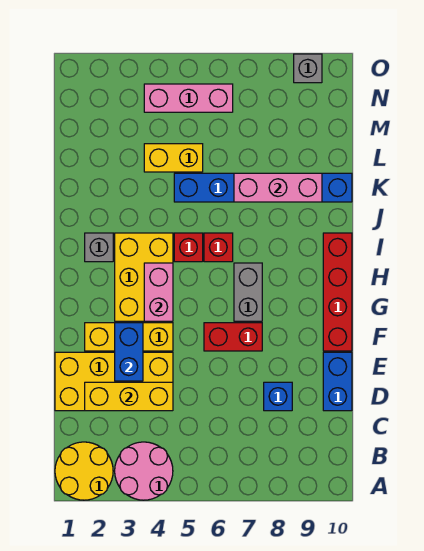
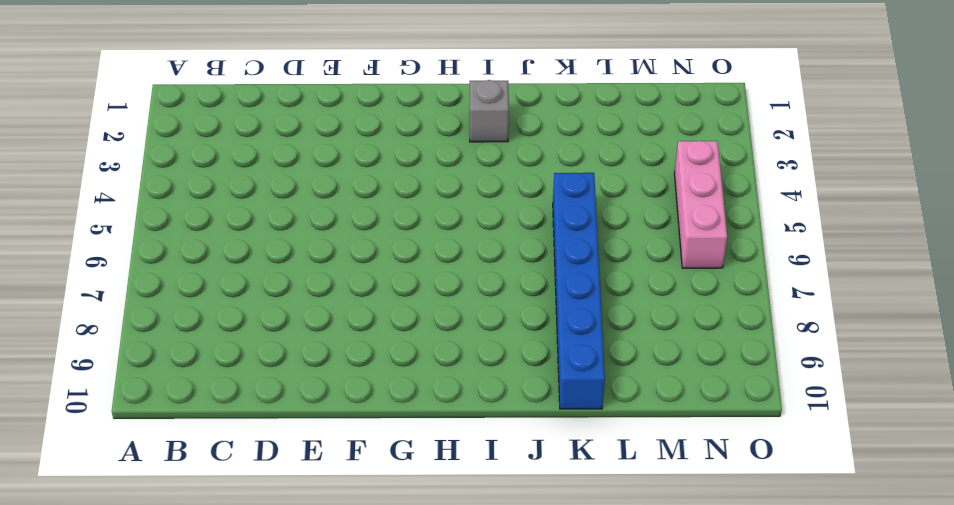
none -> yellow round brick A1:B2 level 1
none -> pink round brick A3:B4 level 1
none -> yellow brick D1:E4 level 1

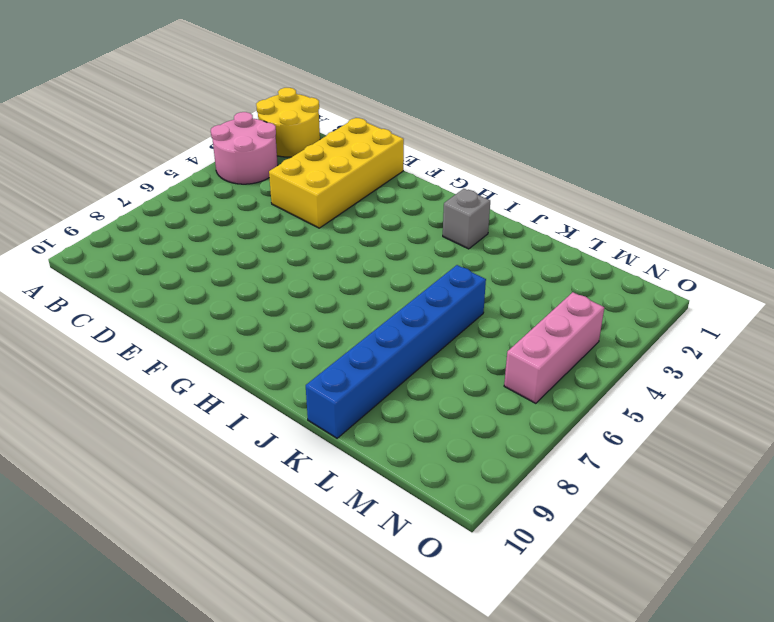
none -> blue brick D8 level 1
none -> blue brick D10:E10 level 1
none -> yellow brick F2:F4 level 1

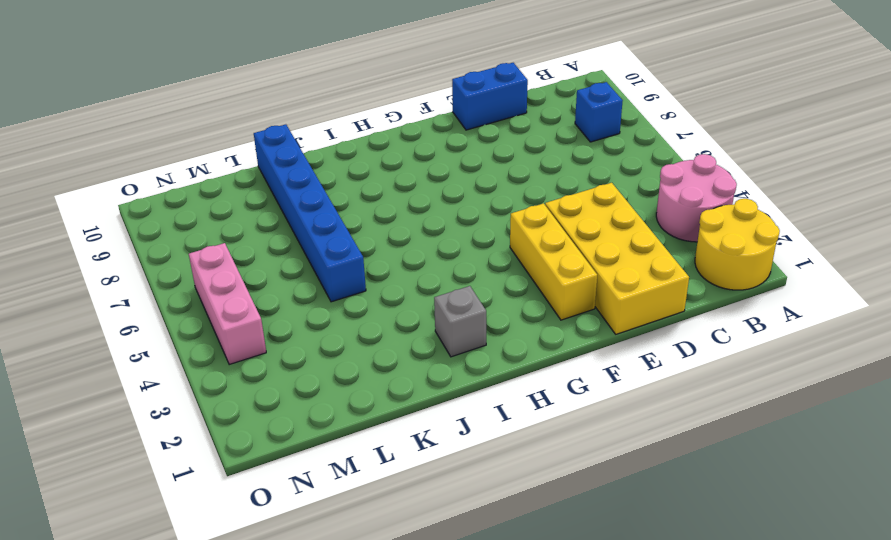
blue brick B8 level 1 -> blue brick D8 level 1
none -> red brick F6:F7 level 1
none -> red brick F10:I10 level 1
none -> yellow brick G3:I4 level 1

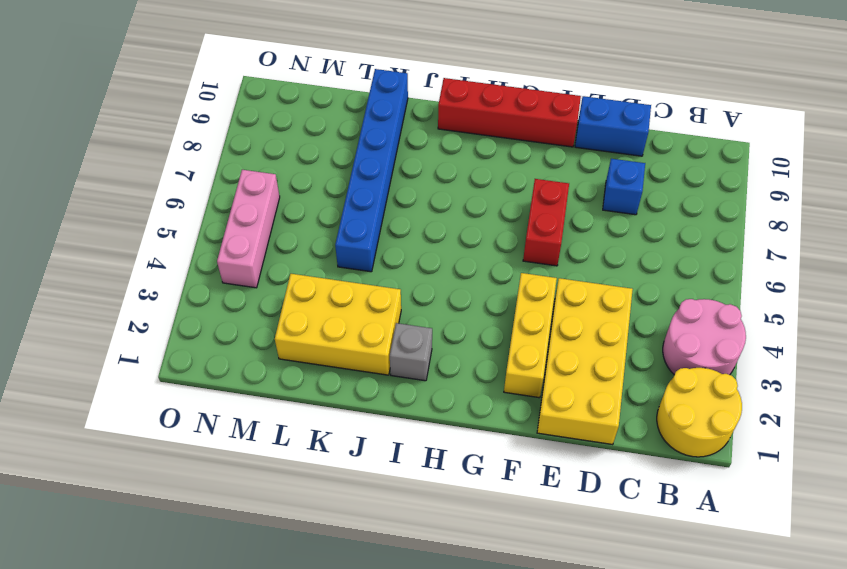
yellow brick J2:L3 level 1 -> yellow brick G3:I4 level 1
none -> grey brick G7:H7 level 1
none -> red brick I5 level 1
none -> red brick I6 level 1

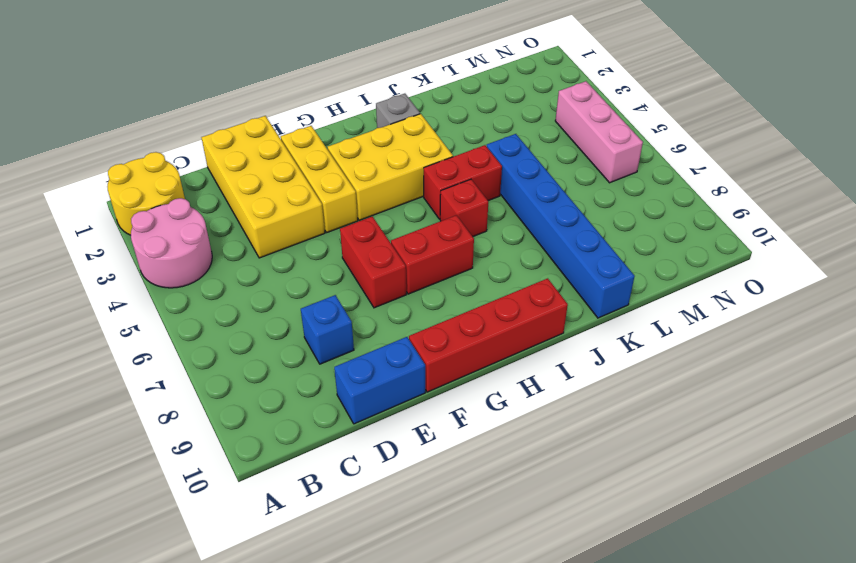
red brick G7:H7 level 1 -> grey brick G7:H7 level 1
red brick I5:J5 level 1 -> red brick I5 level 1
none -> yellow brick L4:L5 level 1
none -> grey brick O9 level 1
none -> yellow brick D2:D4 level 2

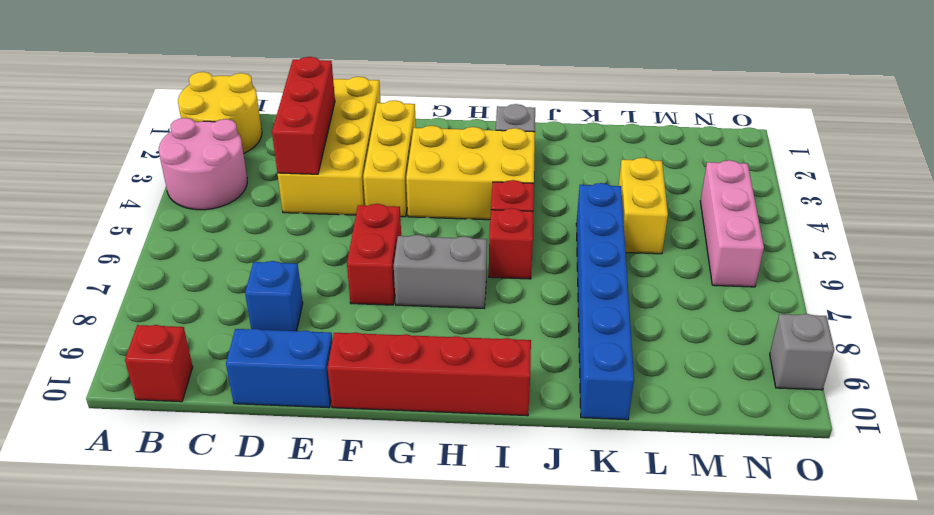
red brick B10 level 1 -> none
red brick D2:D4 level 2 -> yellow brick D2:D4 level 2
none -> blue brick E3:F3 level 2
none -> pink brick G4:H4 level 2
none -> pink brick K7:K9 level 2

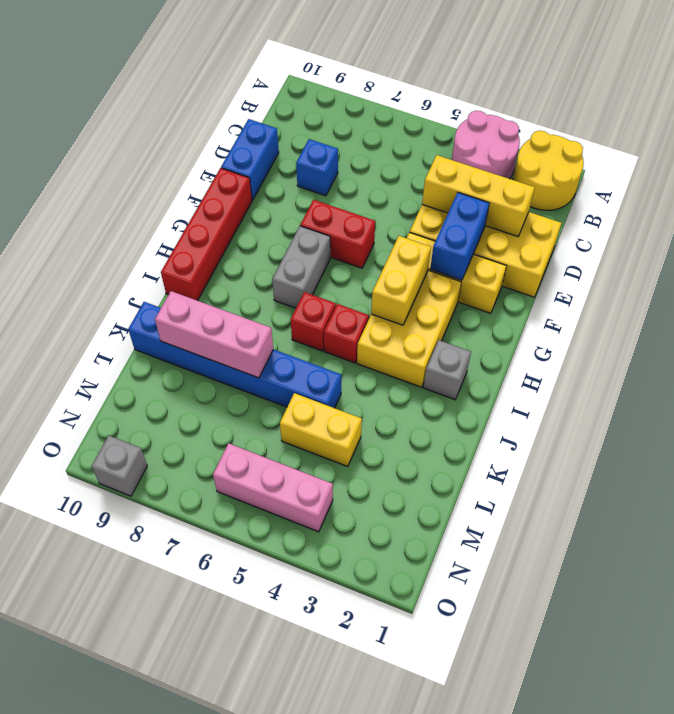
yellow brick G4:H4 level 2 -> pink brick G4:H4 level 2

